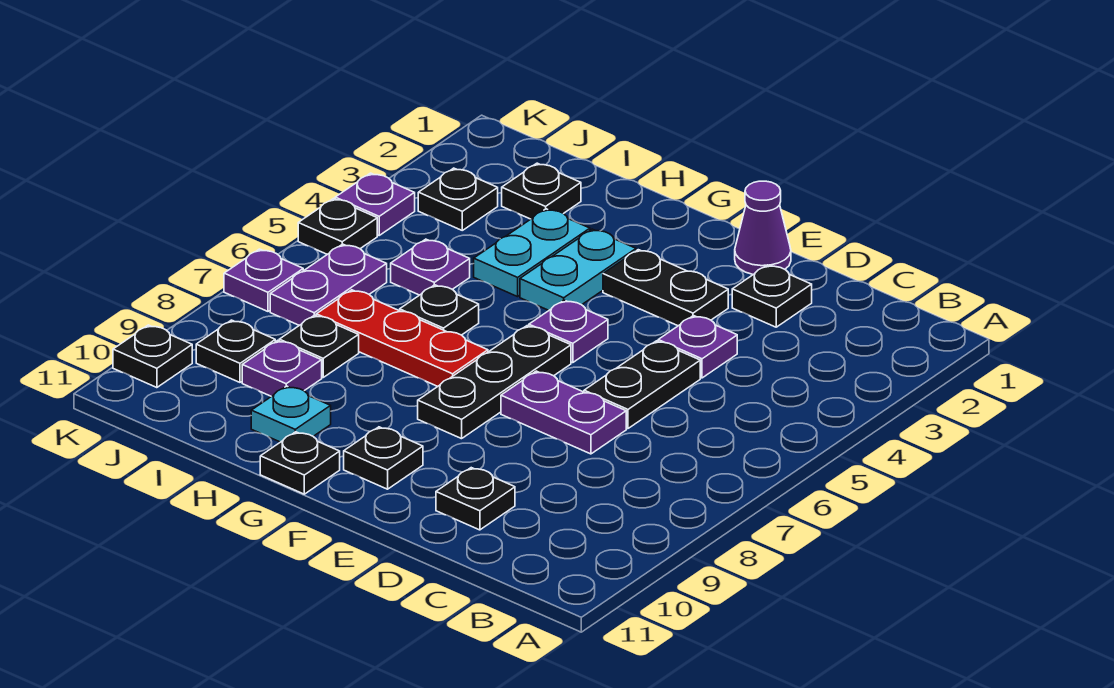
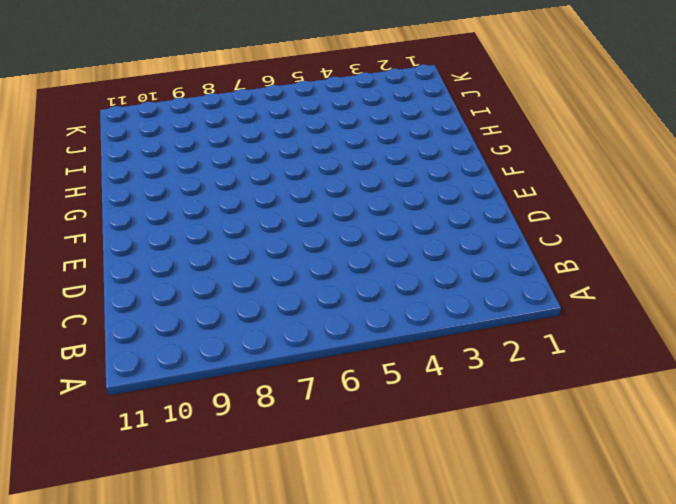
none -> black plate D2 level 1
none -> purple plate D4 level 1
none -> black plate D5:D6 level 1

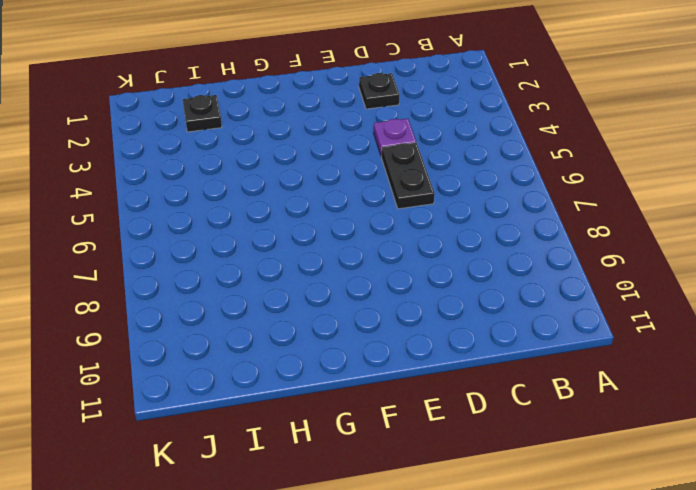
none -> purple plate D7:E7 level 1
none -> black plate D10 level 1
none -> purple cone E1 level 1

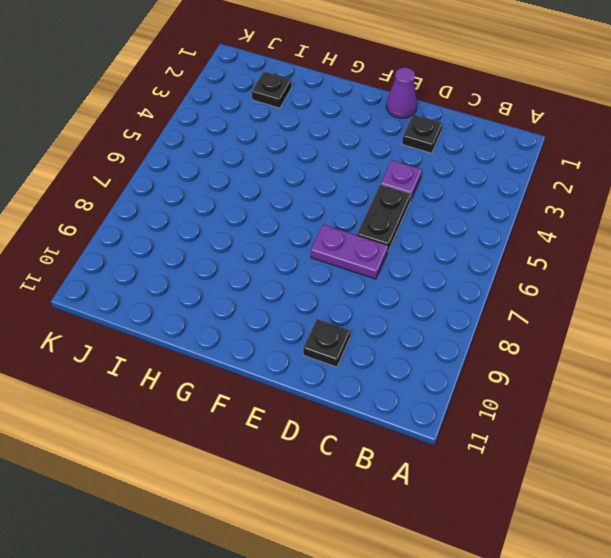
none -> black plate E3:F3 level 1
none -> purple plate F5 level 1
none -> black plate F6:F8 level 1

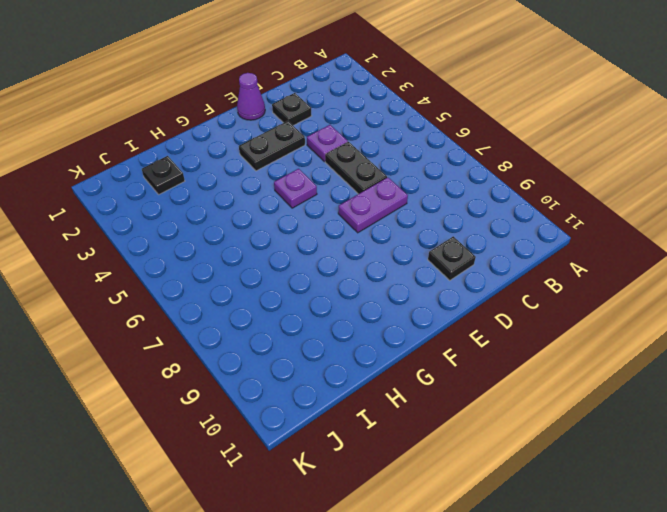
none -> black plate F6:F8 level 1
none -> black plate F10 level 1
none -> cyan plate G3:G4 level 1

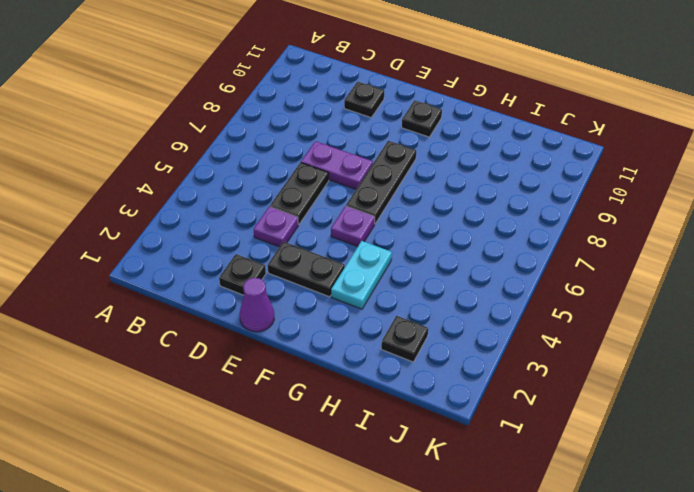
none -> red plate G7:I7 level 1
none -> black plate G11 level 1
none -> cyan plate H3:H4 level 1

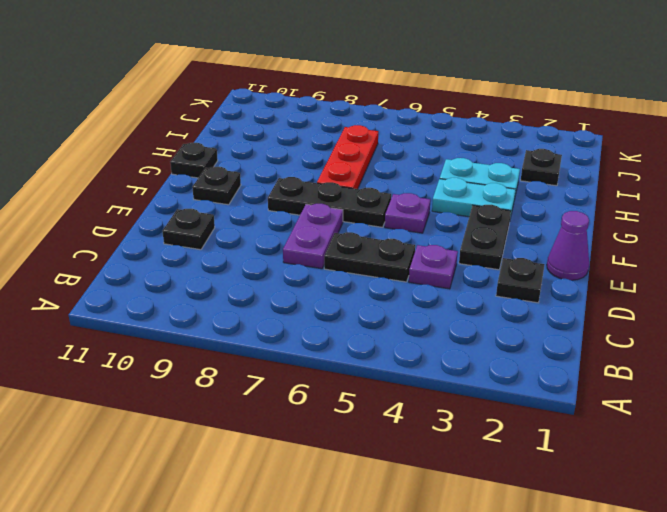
none -> black plate H6 level 1
none -> cyan plate H10 level 1
none -> purple plate I5 level 1

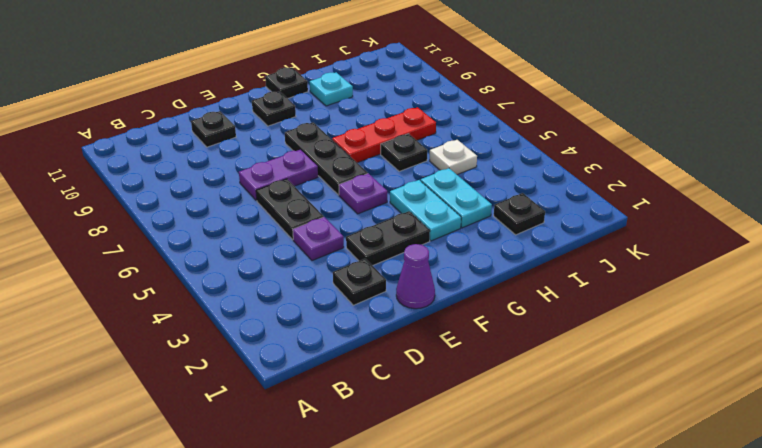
white plate I5 level 1 -> purple plate I5 level 1
none -> black plate I8 level 1
none -> purple plate I9 level 1
none -> black plate J3 level 1

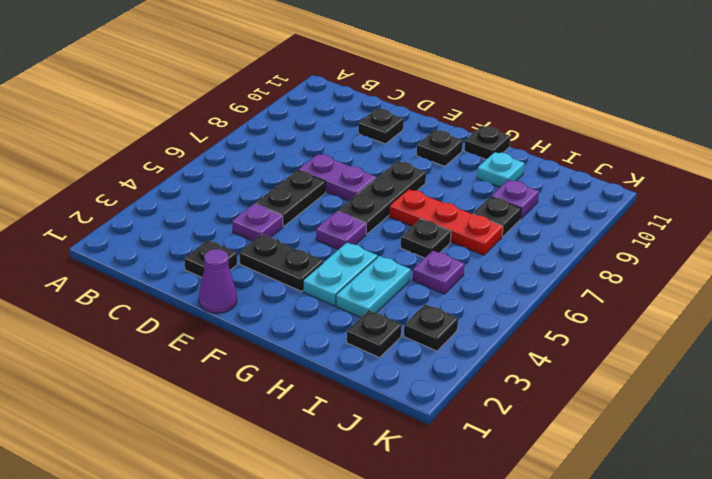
none -> purple plate J6:J7 level 1
none -> black plate J9 level 1
none -> purple plate K4 level 1

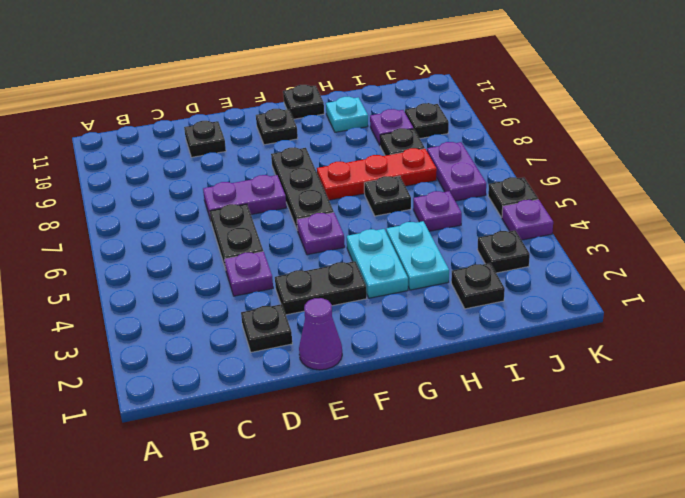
none -> purple plate K7 level 1
none -> black plate K10 level 1

